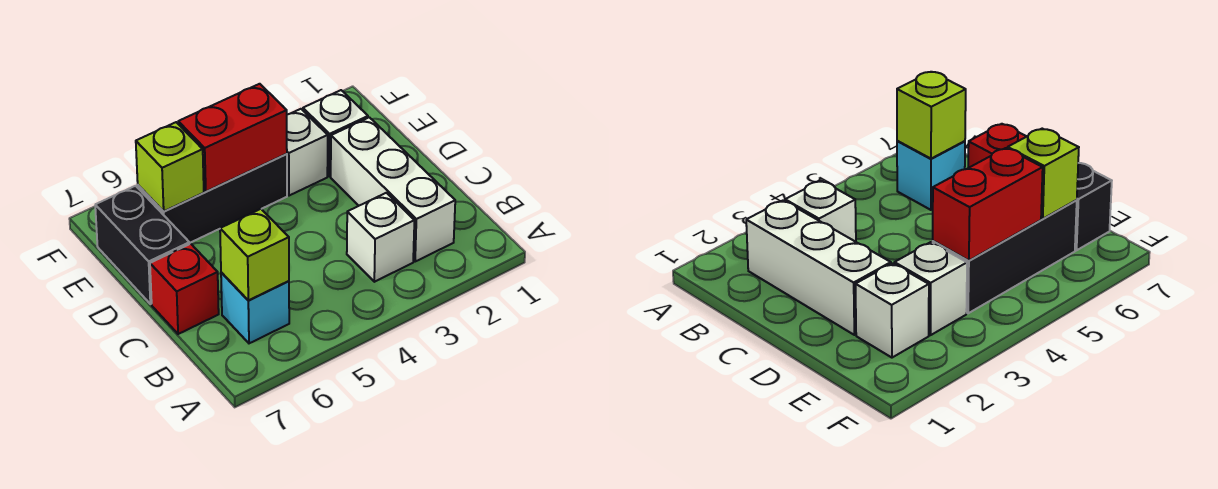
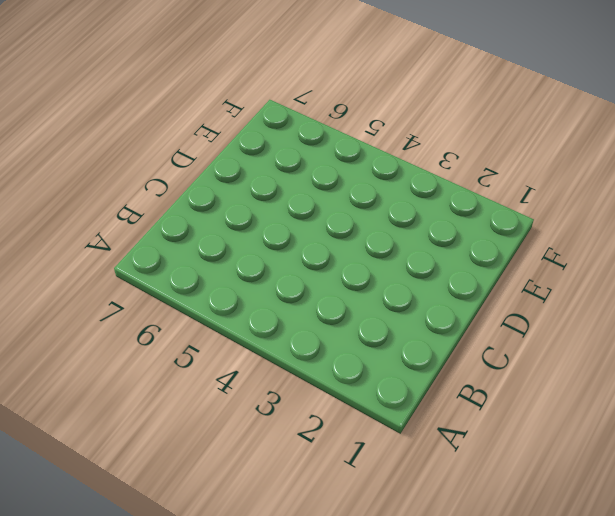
none -> white brick B2:D2 level 1
none -> white brick B3 level 1

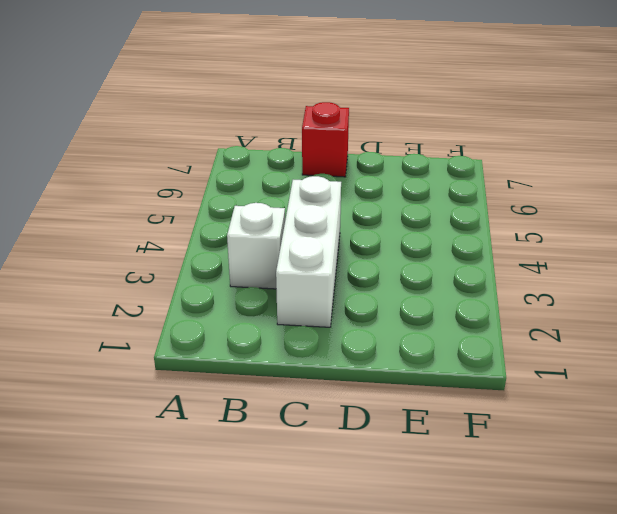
white brick C2:C4 level 1 -> white brick B2:D2 level 1
none -> cyan brick B6 level 1
none -> black brick D7:E7 level 1

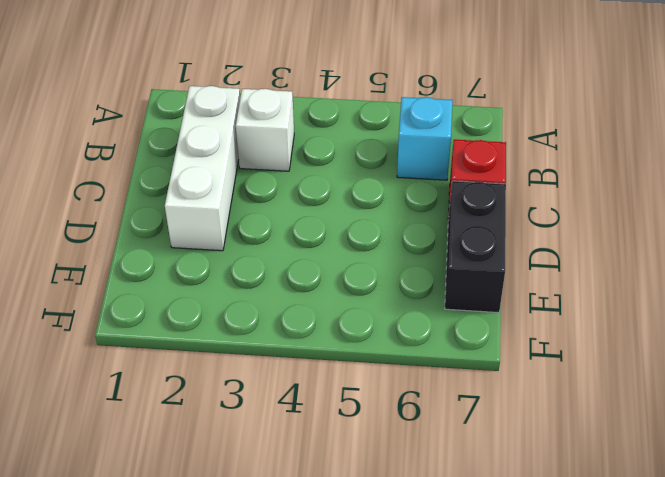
none -> white brick E2 level 1
none -> white brick E3 level 1

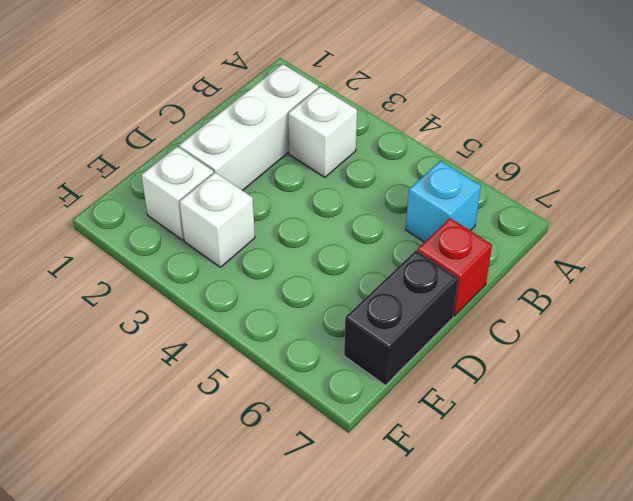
none -> black brick E4:E6 level 1
none -> lime brick B6 level 2

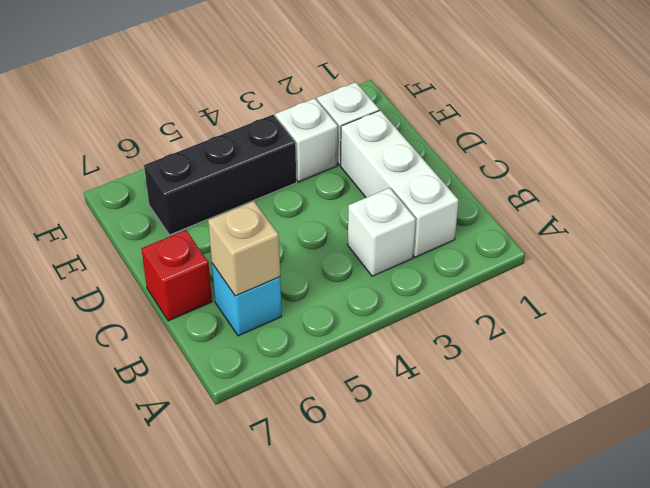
tan brick B6 level 2 -> lime brick B6 level 2
none -> black brick D7:E7 level 1
none -> red brick E4:E5 level 2

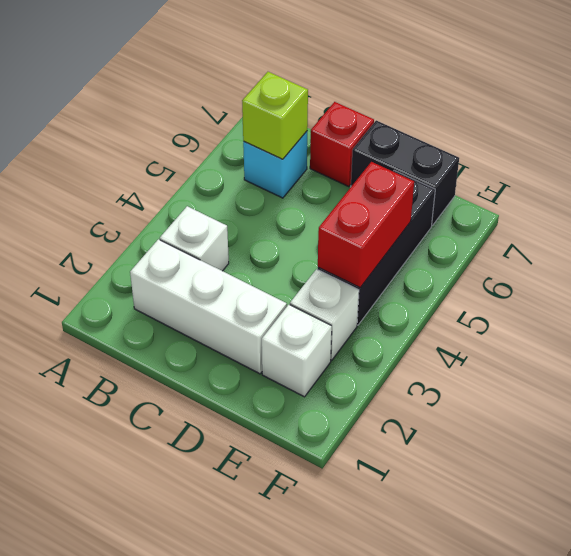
none -> lime brick E6 level 2

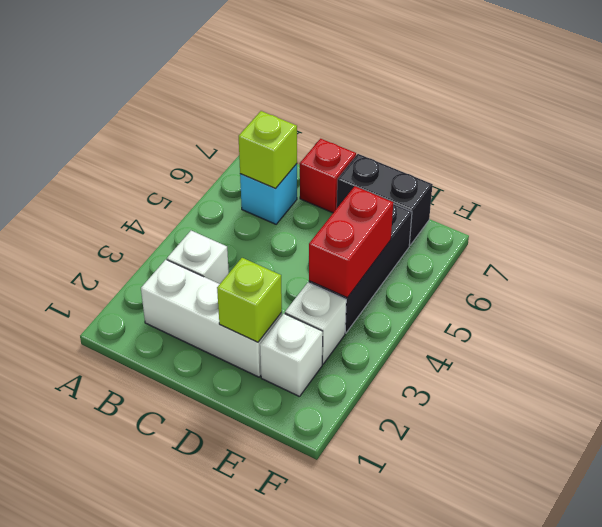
lime brick D2 level 2 -> lime brick E6 level 2

